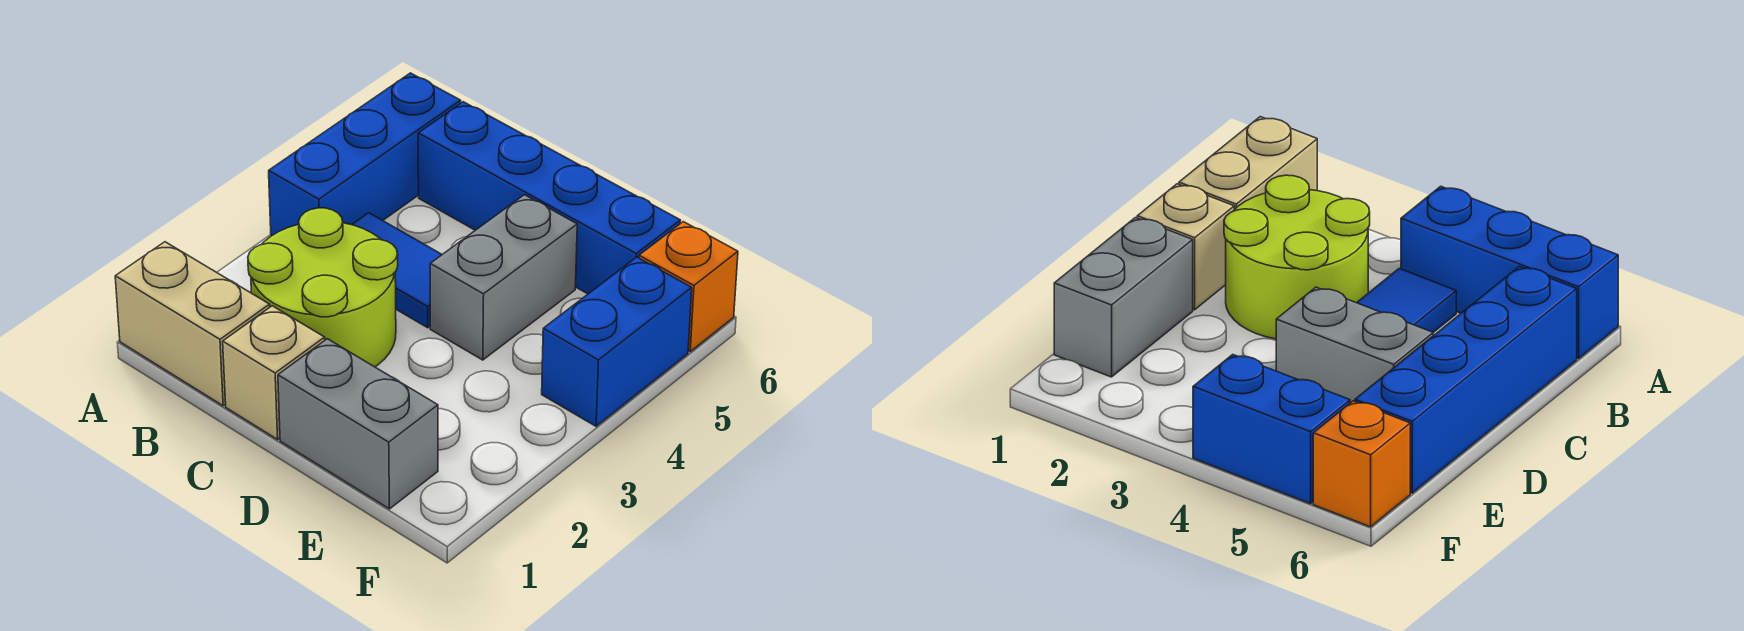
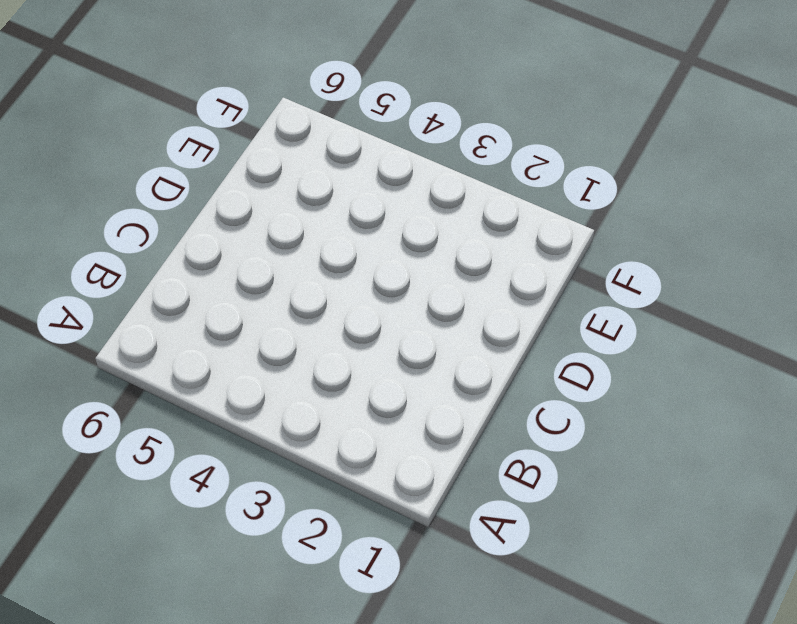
none -> tan brick A1:B1 level 1
none -> blue brick A4:A6 level 1

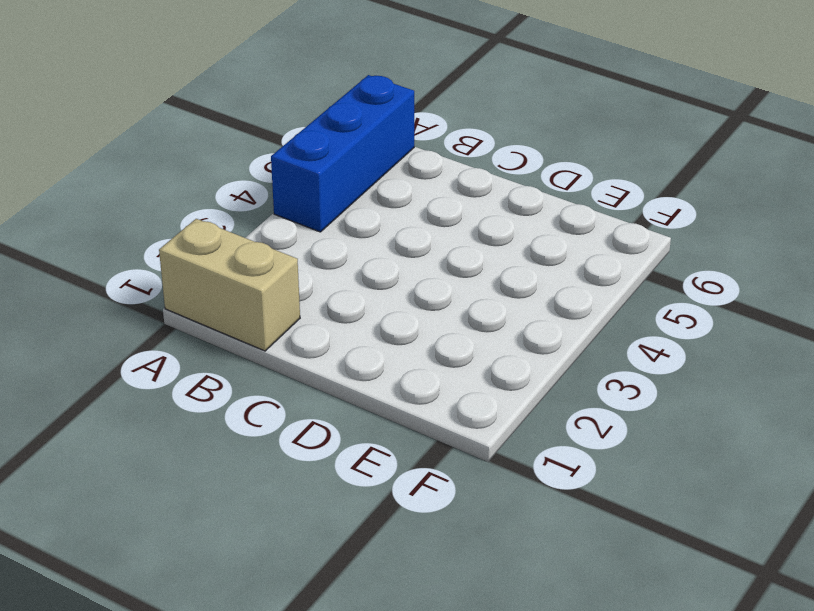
none -> lime round brick B2:C3 level 1
none -> blue tile B4:C4 level 1

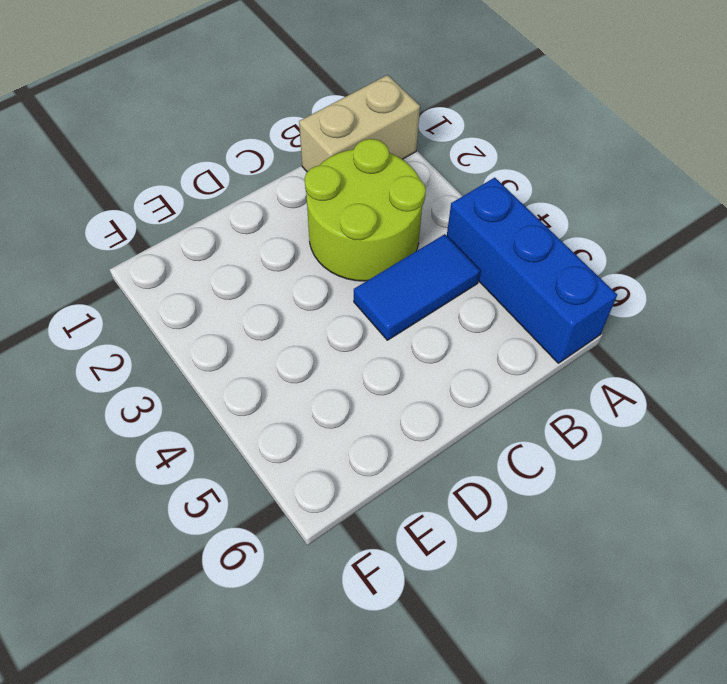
none -> blue brick B6:E6 level 1
none -> tan brick C1 level 1

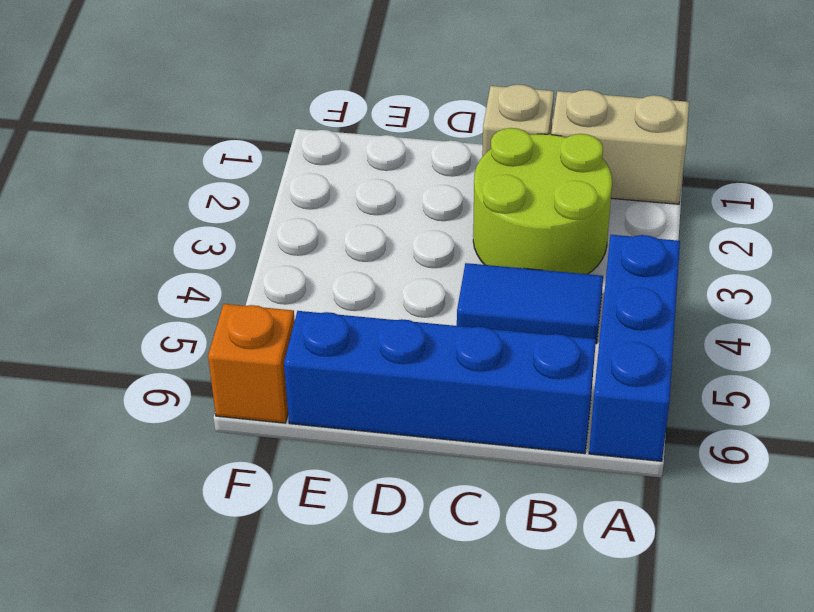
none -> grey brick D1:E1 level 1
none -> grey brick D4:D5 level 1

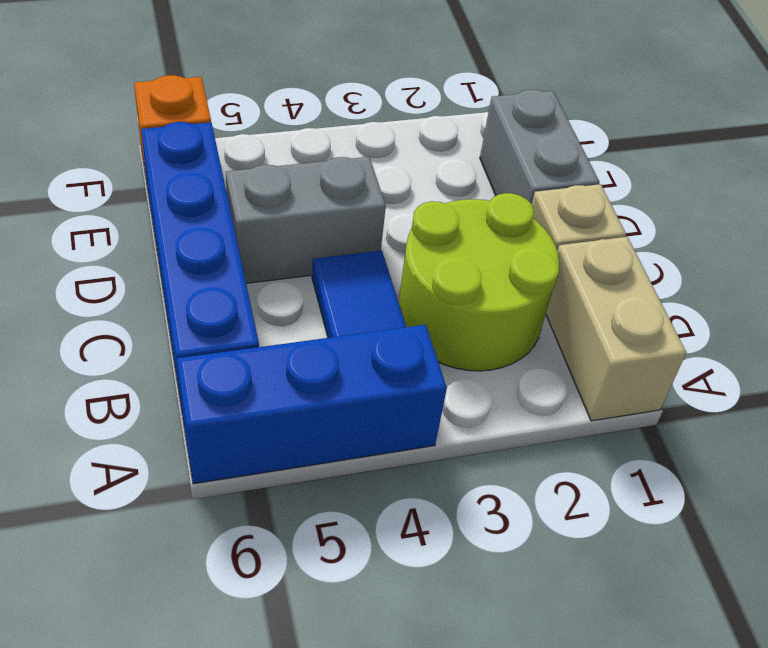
none -> blue brick F4:F5 level 1

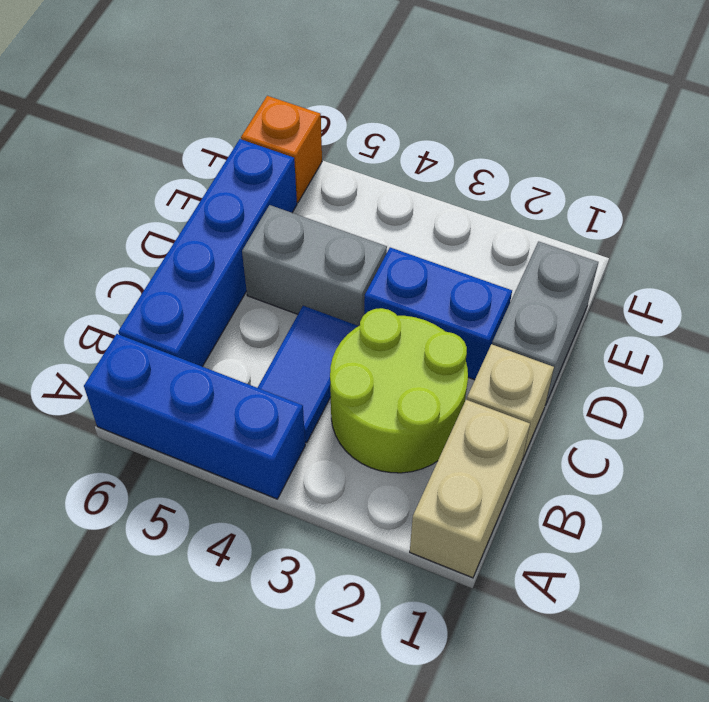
blue brick D2:D3 level 1 -> blue brick F4:F5 level 1

